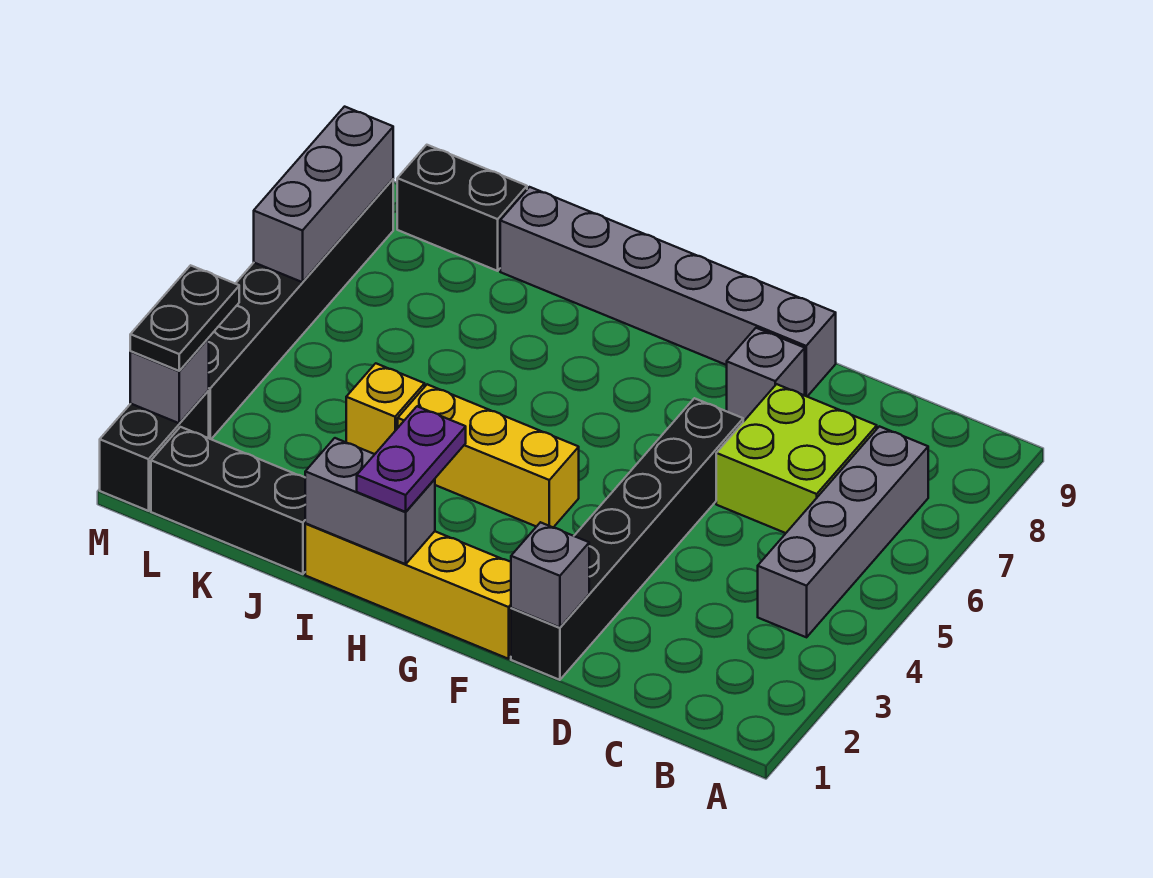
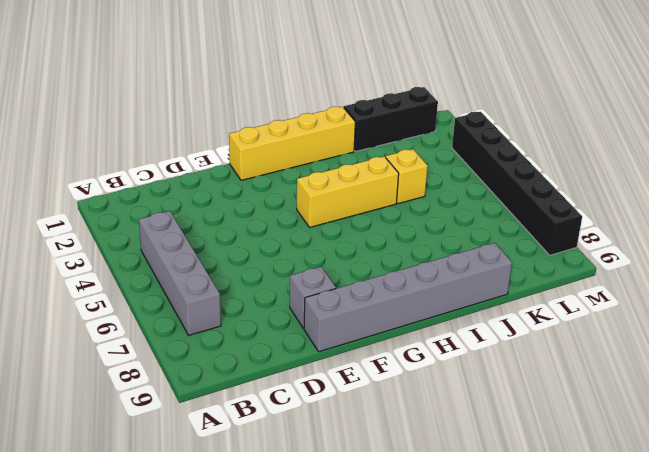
none -> lime brick C6:D7 level 1
none -> black brick E1:E6 level 1
none -> black brick K9:L9 level 1

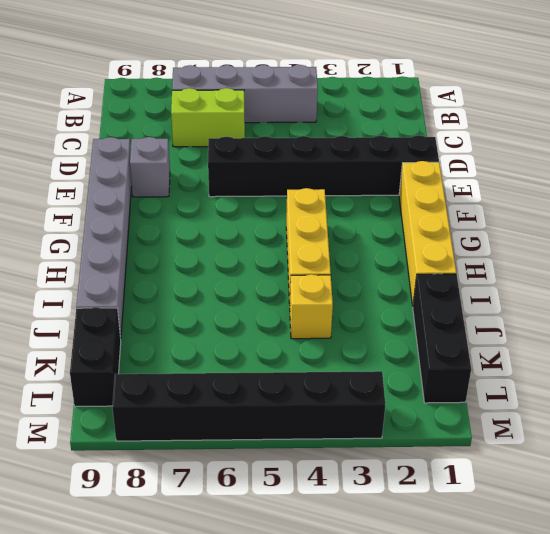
lime brick C6:C7 level 1 -> lime brick C6:D7 level 1
none -> black brick M1:M2 level 1
none -> grey brick E1 level 2
none -> grey brick H1:I1 level 2

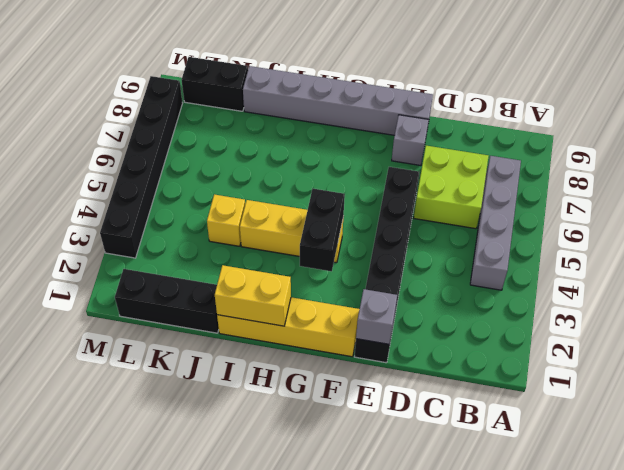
black brick G3:G4 level 2 -> black brick M1:M2 level 1
yellow brick H1:I1 level 2 -> grey brick H1:I1 level 2
none -> grey brick M2 level 2
none -> grey brick M6:M8 level 2
none -> purple plate H1:H2 level 3

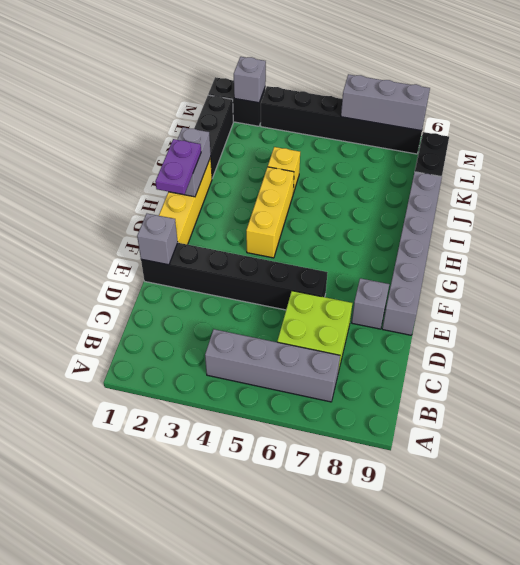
purple plate G1:H1 level 3 -> purple plate H1:H2 level 3
none -> black plate M2:M3 level 3

